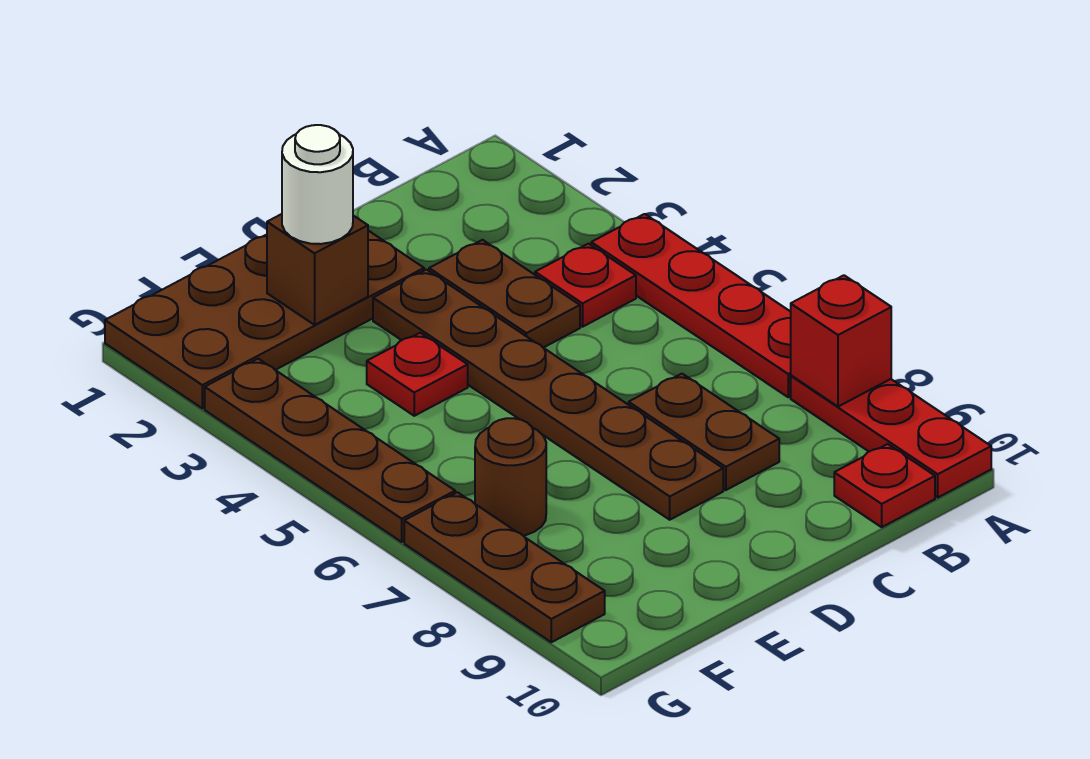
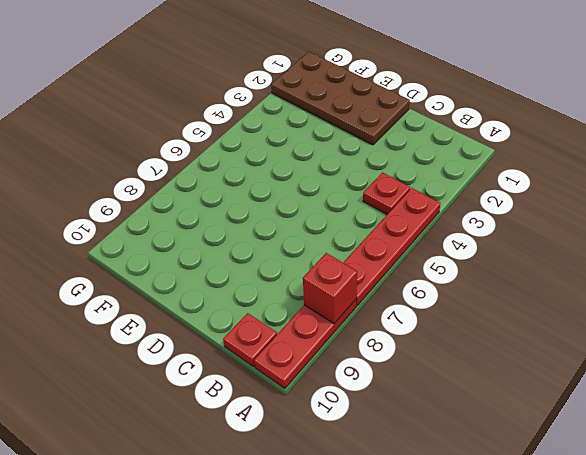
none -> brown plate C3:C4 level 1
none -> brown plate C7:C8 level 1
none -> brown plate D3:D8 level 1

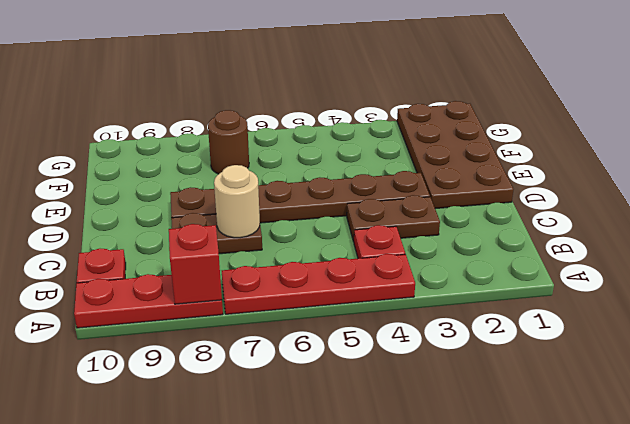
tan round brick C7 level 2 -> none
none -> red plate E4 level 1
none -> brown plate G3:G6 level 1
none -> brown plate G7:G9 level 1

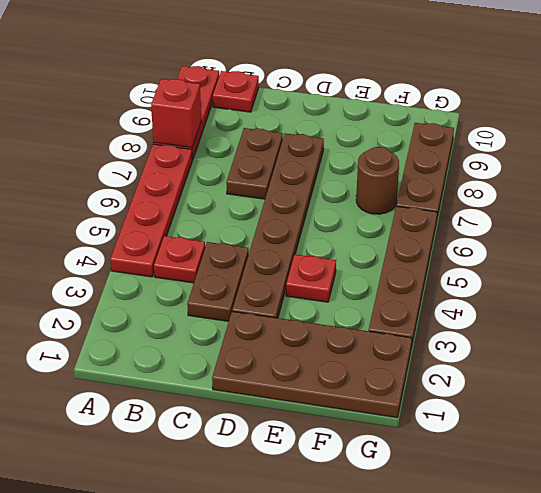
none -> brown brick E2 level 2
none -> white round brick E2 level 3

